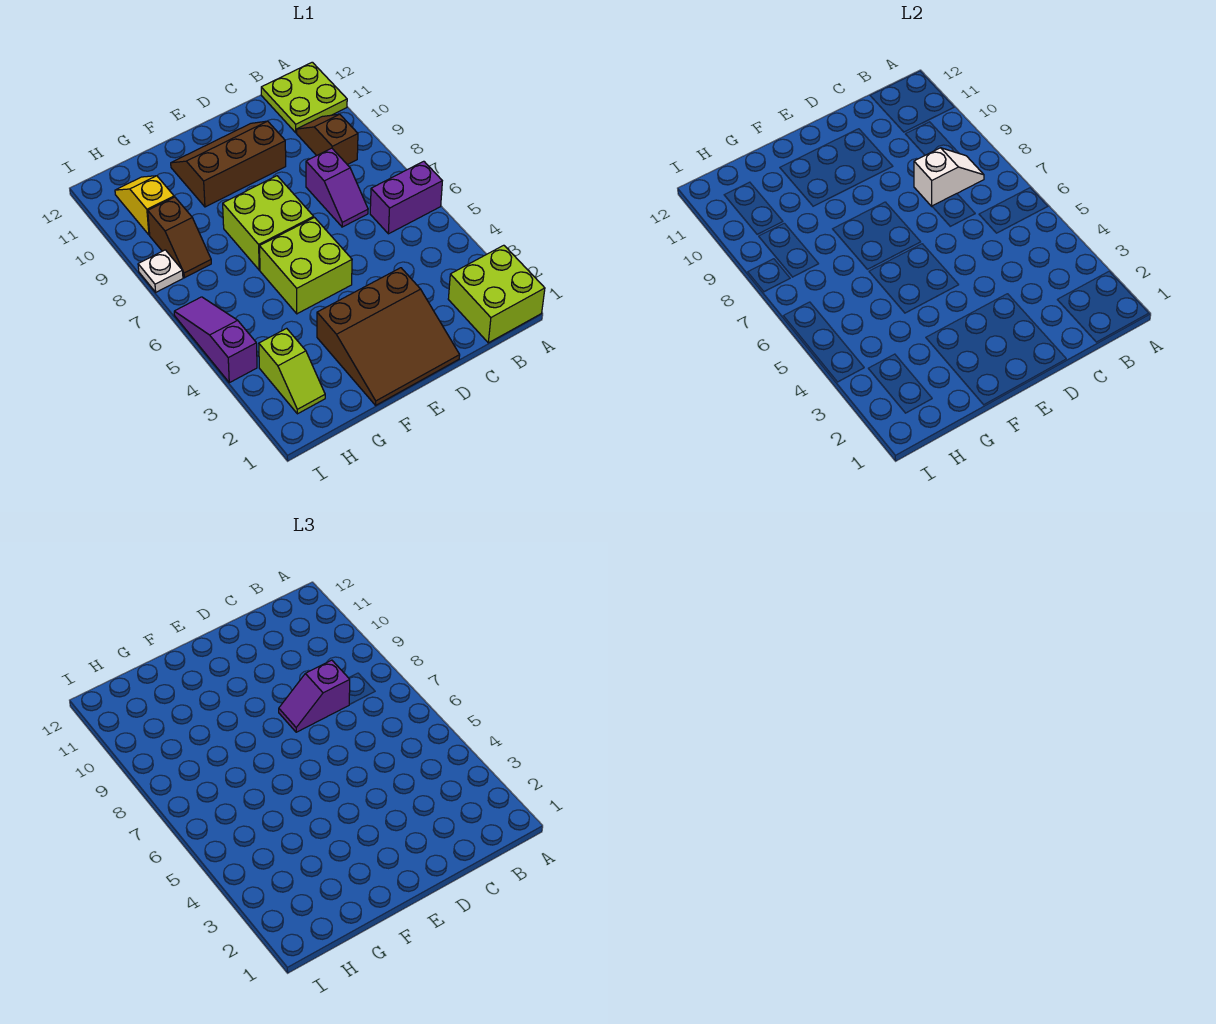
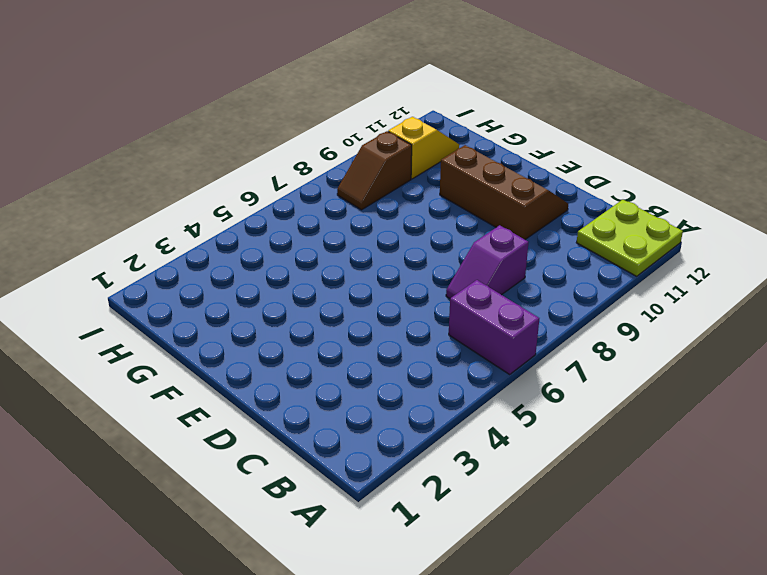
none -> lime brick A1:B2 level 1
none -> brown slope B9:B10 level 1 top 9
none -> brown slope D1:F3 level 1 top 3

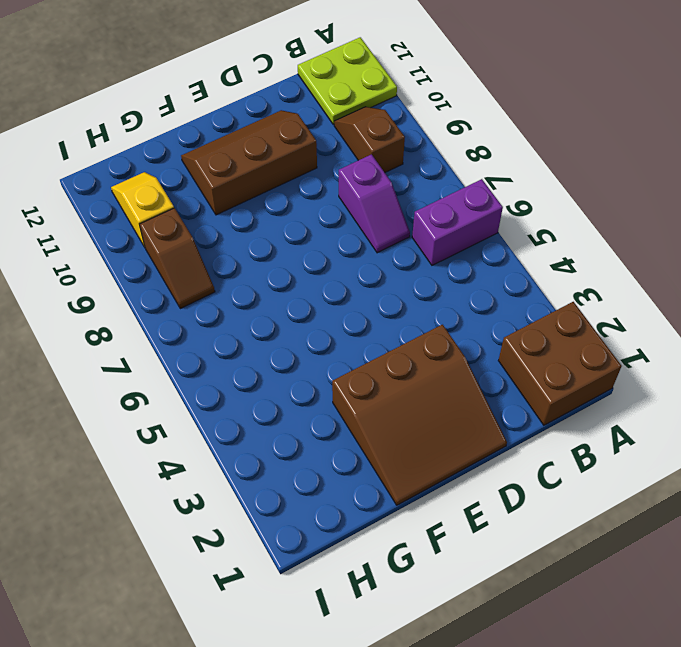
brown brick A1:B2 level 1 -> lime brick A1:B2 level 1
none -> lime brick E5:F6 level 1
none -> lime brick E7:F8 level 1
none -> lime slope H2:H3 level 1 top 3

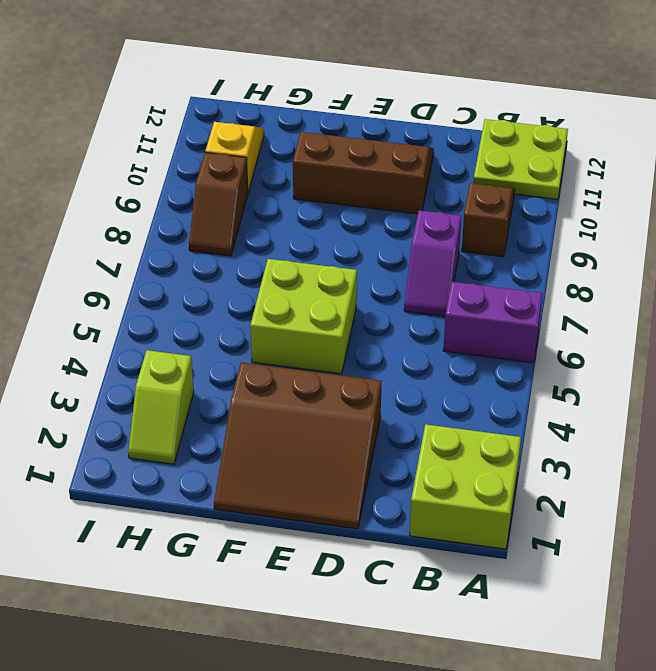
none -> lime brick E7:F8 level 1
none -> purple slope I4:I6 level 1 top 4
none -> white plate I8 level 1

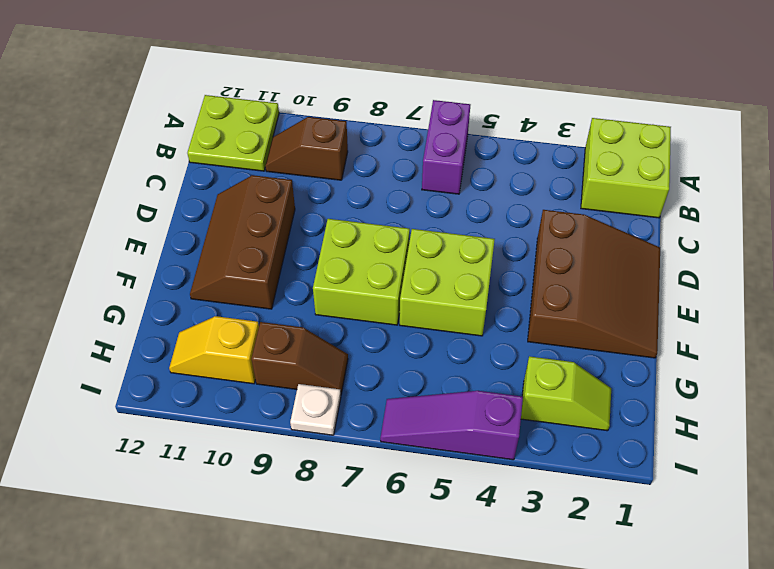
none -> purple slope C7:C8 level 1 top 8
none -> white slope B8:C8 level 2 top C
none -> purple slope C8:D8 level 3 top C

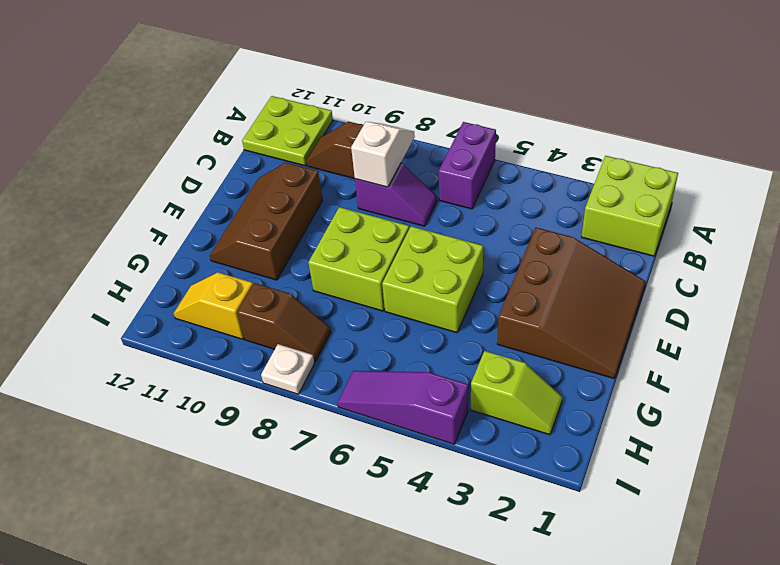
none -> purple slope C8:D8 level 3 top C

